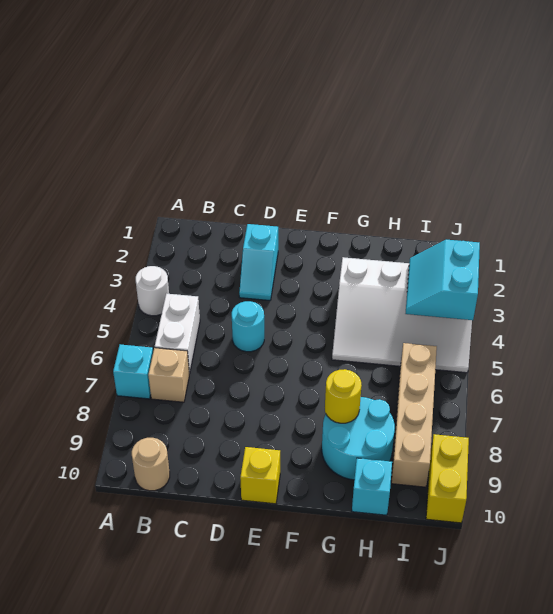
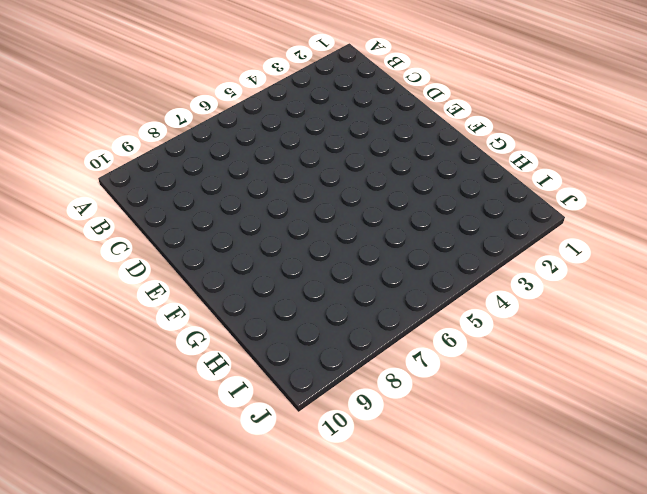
none -> white round brick A4 level 1
none -> cyan brick A7 level 1
none -> white brick B5:B6 level 1

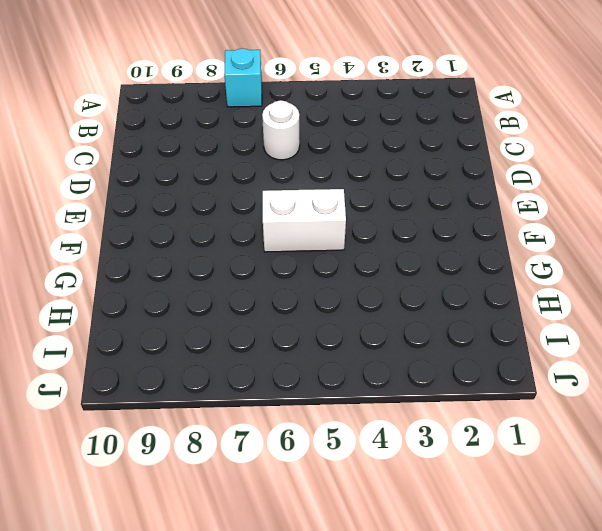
white round brick C6 level 1 -> white round brick A4 level 1
white brick F5:F6 level 1 -> white brick B5:B6 level 1
none -> tan brick B7 level 1
none -> tan round brick B10 level 1
none -> cyan slope D2:D3 level 1 top 2

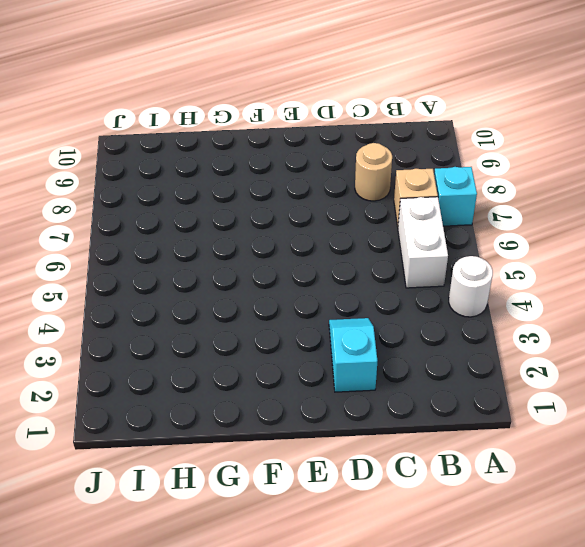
tan round brick C8 level 1 -> tan round brick B10 level 1
none -> cyan round brick D5 level 1
none -> yellow brick E10 level 1
none -> white slope G3:J5 level 1 top 3

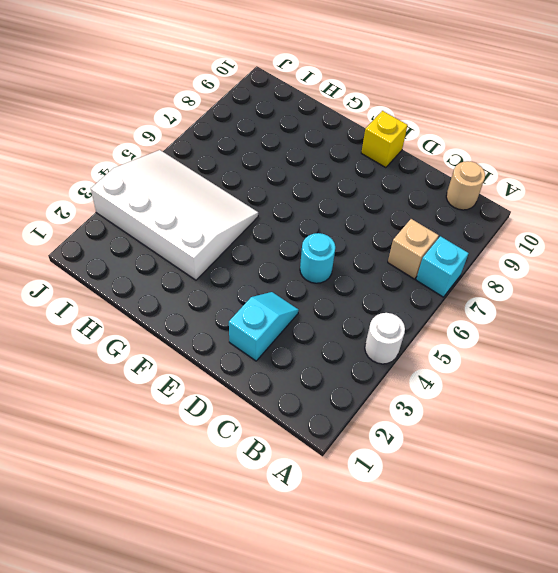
none -> white brick B5:B6 level 1
none -> cyan round brick G8:H9 level 1
none -> cyan brick H10 level 1

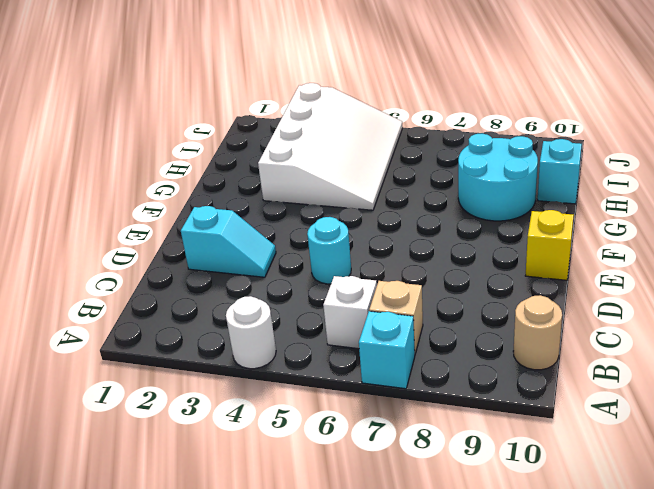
white brick B6 level 1 -> white brick B5:B6 level 1
none -> tan brick I6:I9 level 1
none -> yellow brick J9:J10 level 1
none -> yellow round brick G8 level 2

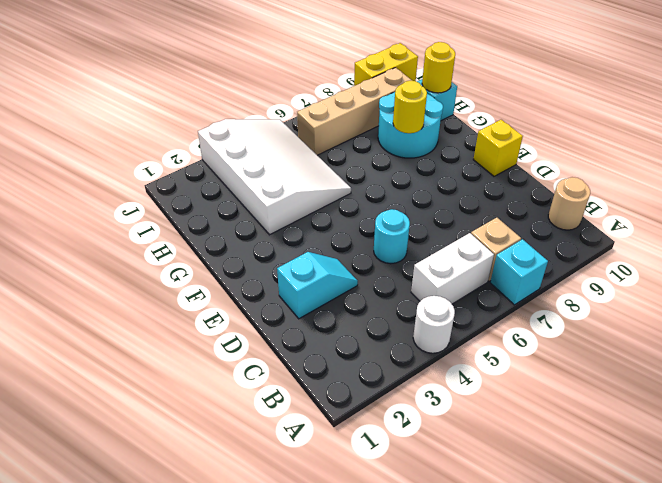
yellow round brick H10 level 2 -> none
none -> cyan slope I3:J4 level 2 top J

